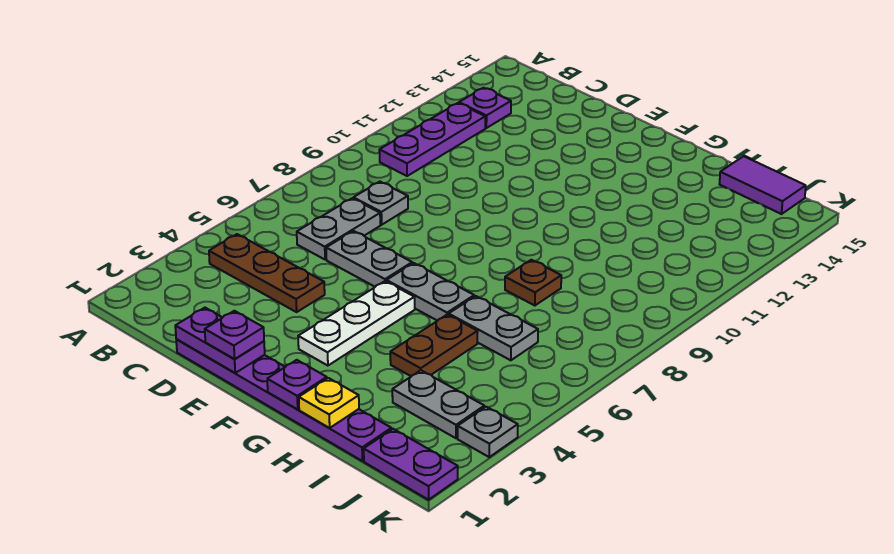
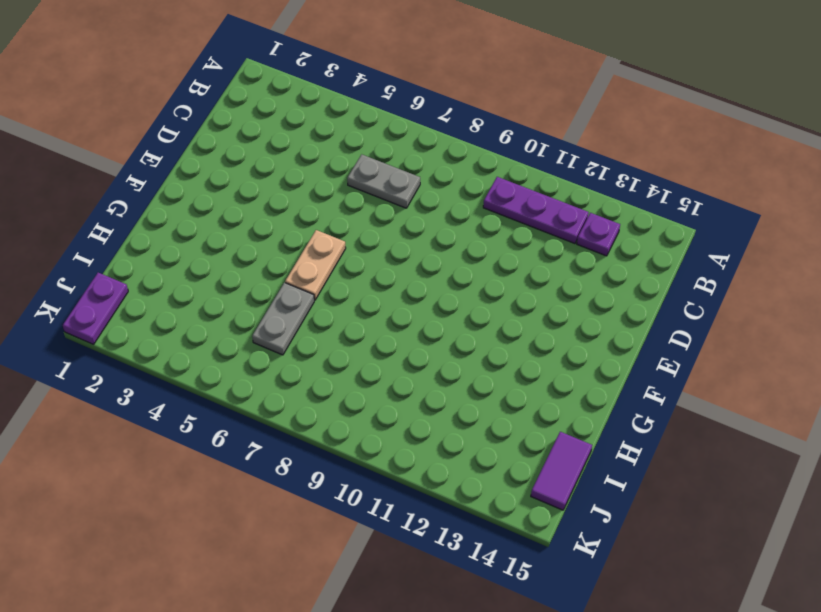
tan plate F6:G6 level 1 -> grey plate F6:G6 level 1
none -> brown plate B4:D4 level 1
none -> grey plate C8 level 1
none -> purple plate D1:I1 level 1

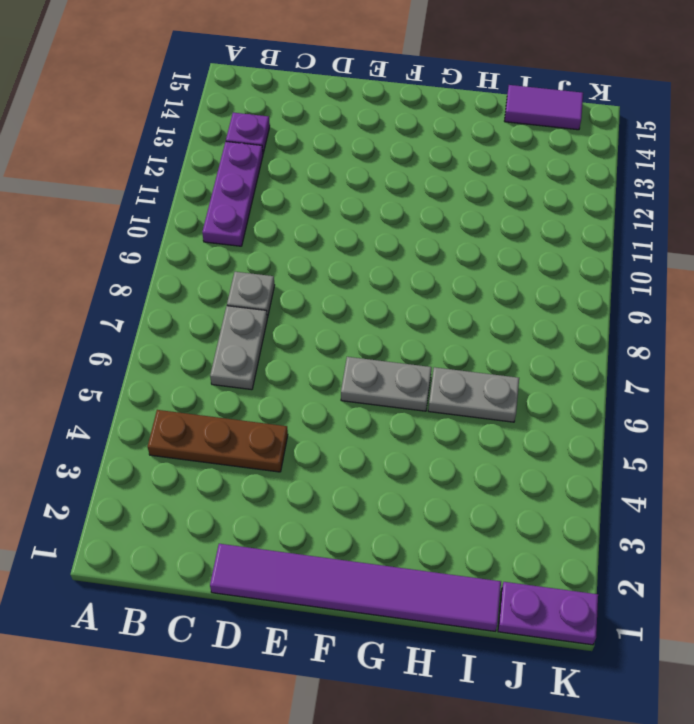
purple tile D1:I1 level 1 -> purple plate D1:I1 level 1
none -> grey plate D6:E6 level 1
none -> white plate F3:F5 level 1
none -> brown plate H4:H5 level 1

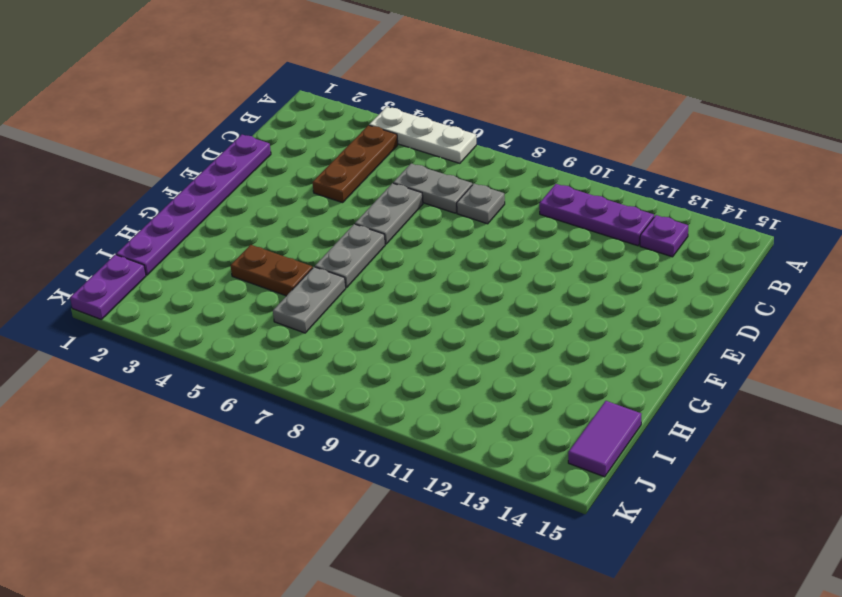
white plate A4:A6 level 1 -> white plate F3:F5 level 1
none -> brown plate H8 level 1
none -> grey plate I3:J3 level 1
none -> grey plate K3 level 1

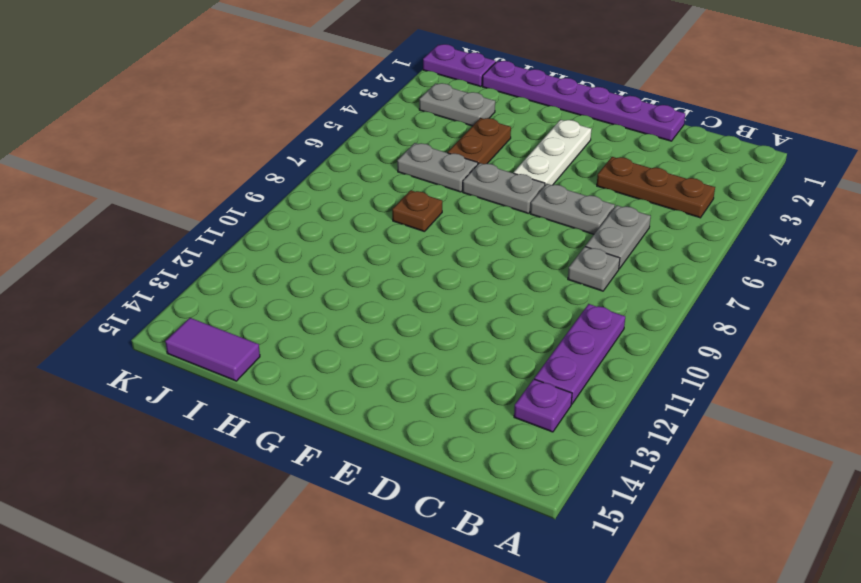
none -> grey plate K3 level 1
none -> purple plate D1:E1 level 2
none -> purple plate G1 level 2

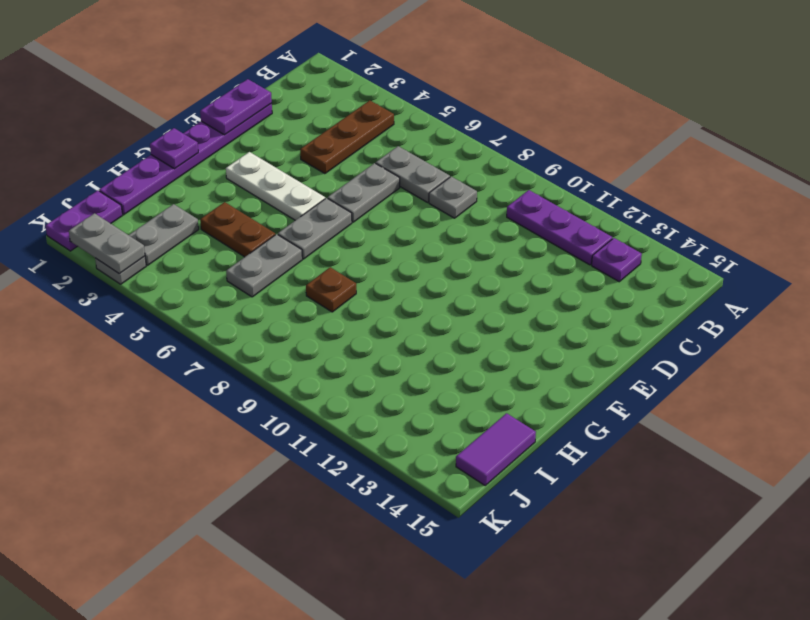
grey plate K2:K3 level 2 -> none
none -> yellow plate H1 level 2
none -> purple plate E1 level 3

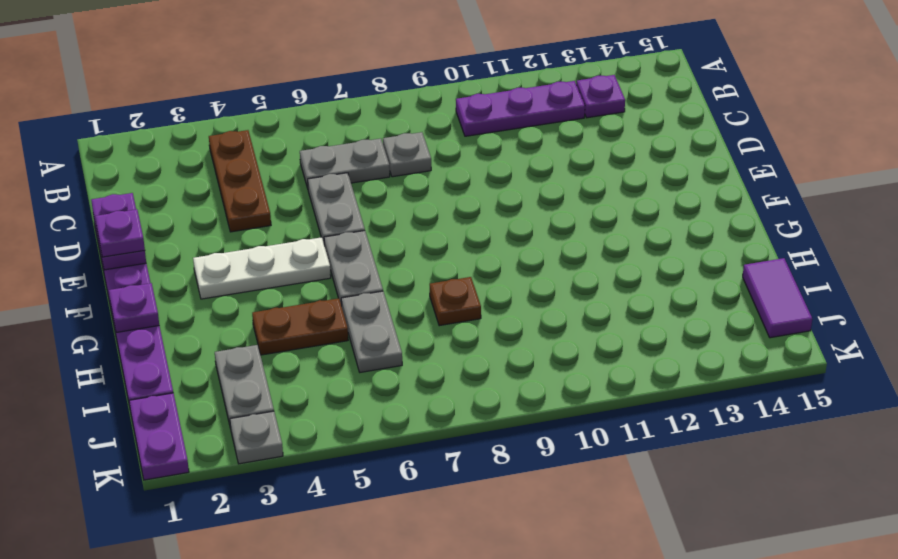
none -> yellow plate H1 level 2

